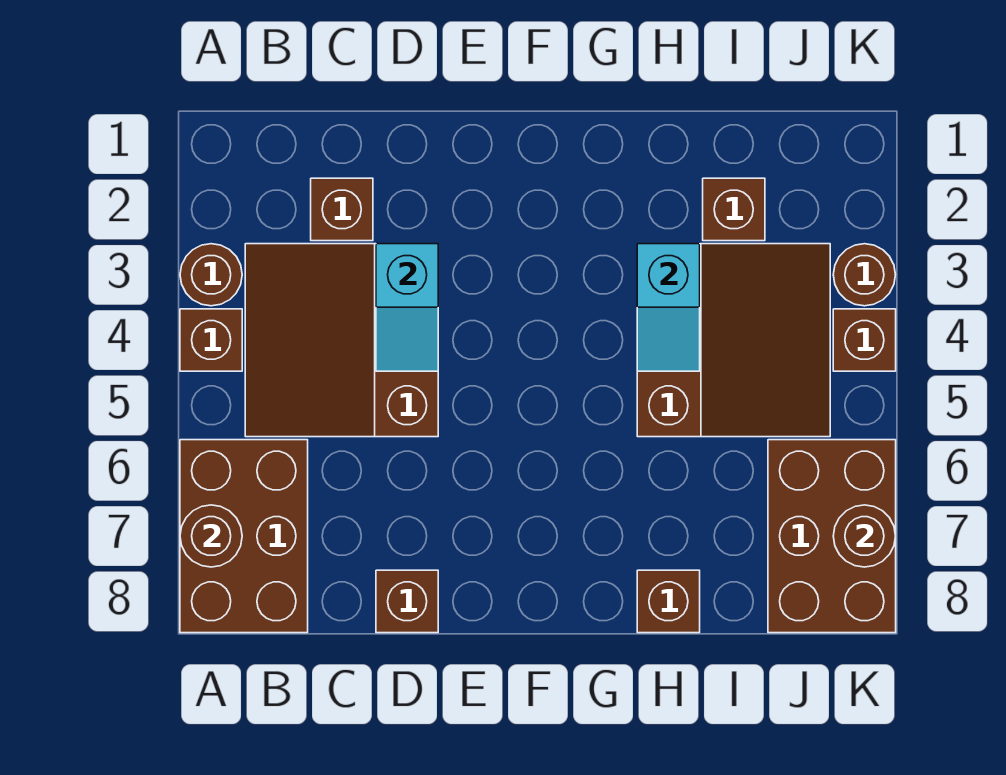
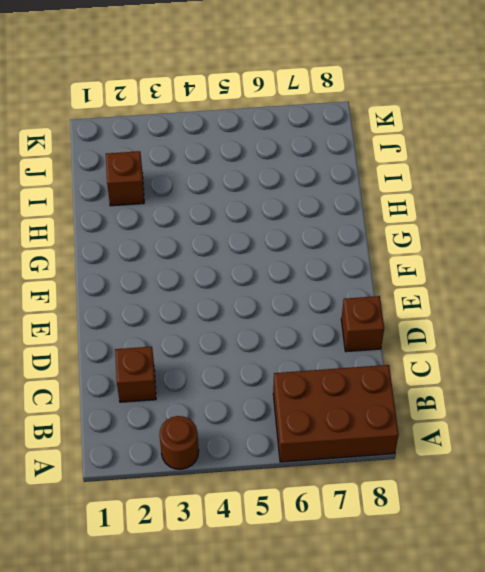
none -> brown brick A4 level 1
none -> brown slope B3:D5 level 1 top D
none -> brown slope H3:J5 level 1 top H

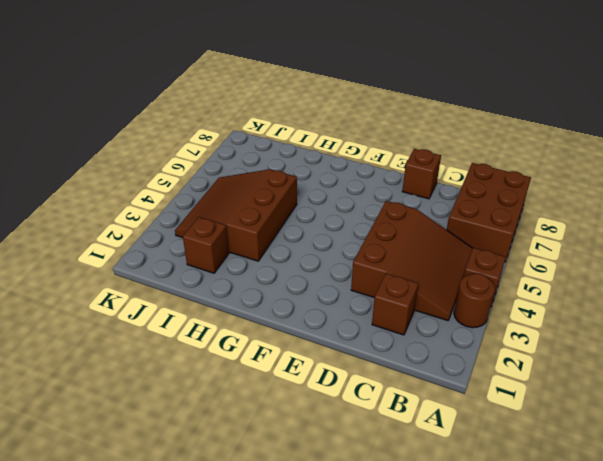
none -> brown brick H8 level 1
none -> brown brick J6:K8 level 1
none -> brown round brick K3 level 1

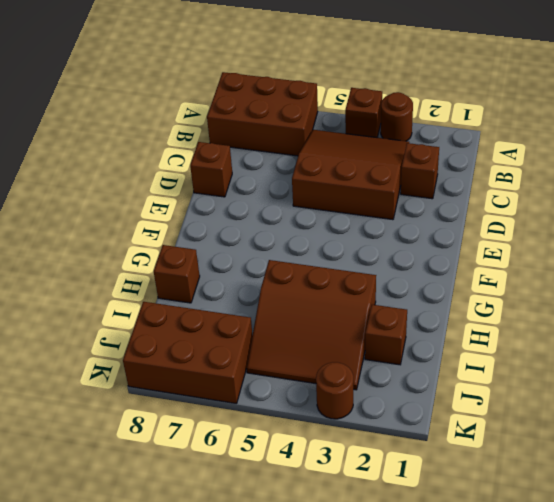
none -> brown brick K4 level 1
none -> brown round brick A7 level 2
none -> cyan slope D3:D4 level 2 top 3

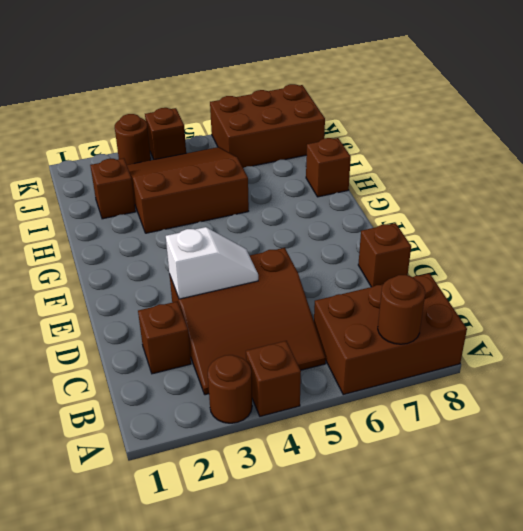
white slope D3:D4 level 2 top 3 -> cyan slope D3:D4 level 2 top 3
none -> cyan slope H3:H4 level 2 top 3
none -> brown round brick K7 level 2

